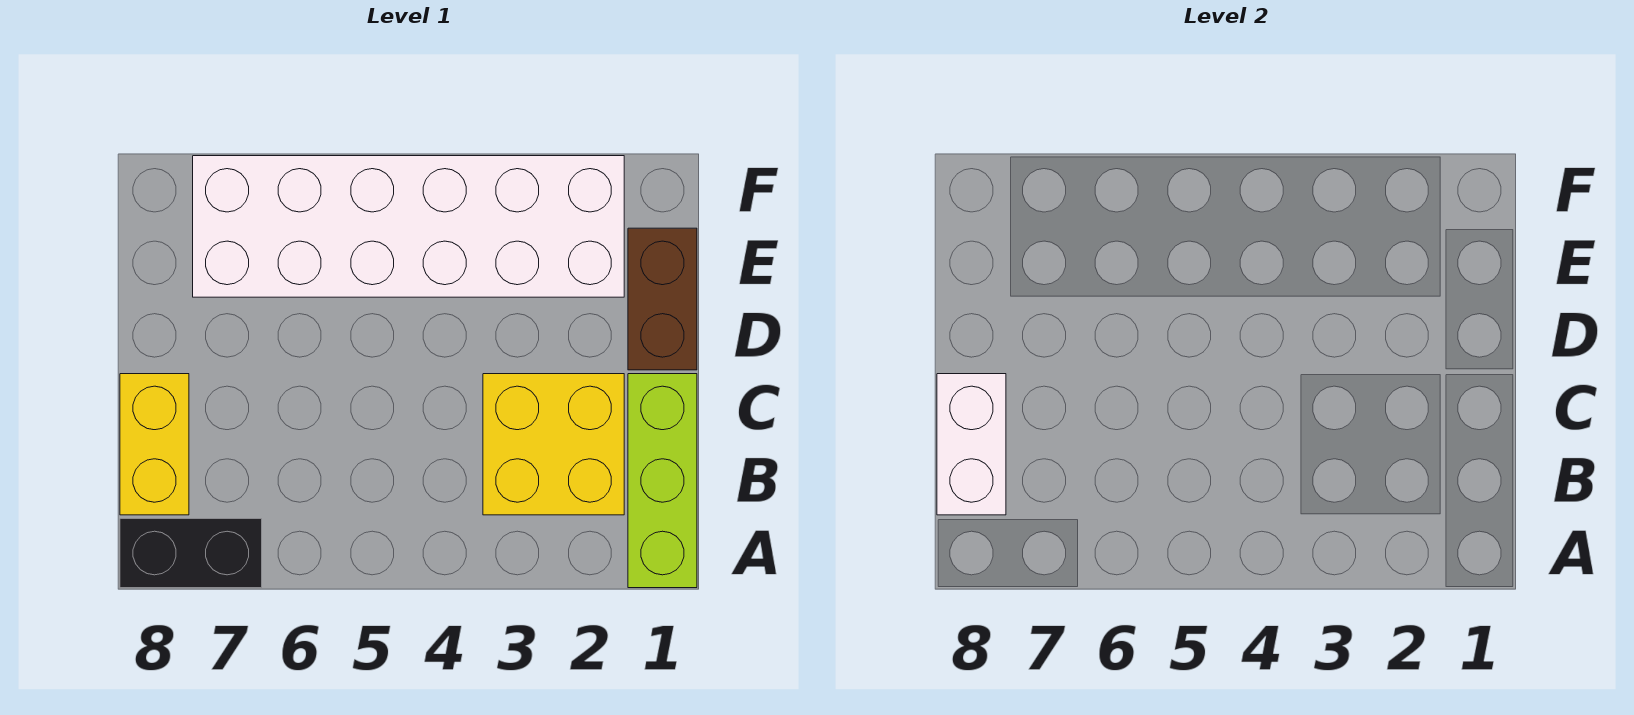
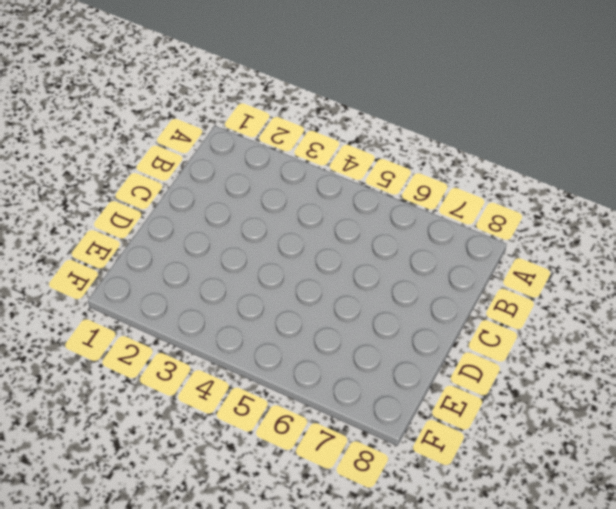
none -> lime brick A1:C1 level 1
none -> black brick A7:A8 level 1

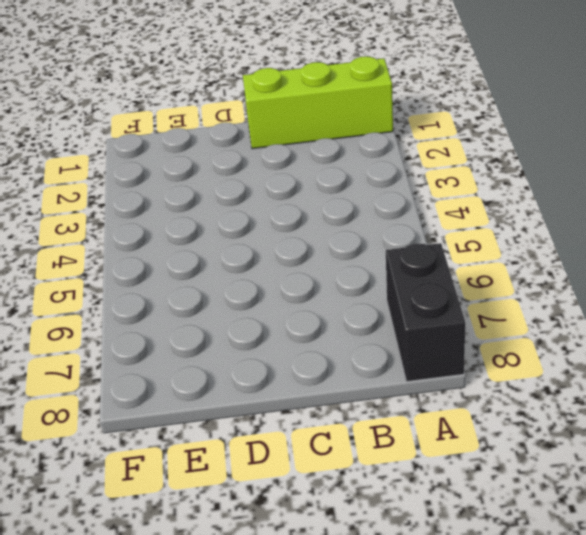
none -> yellow brick B2:C3 level 1
none -> yellow brick B8:C8 level 1

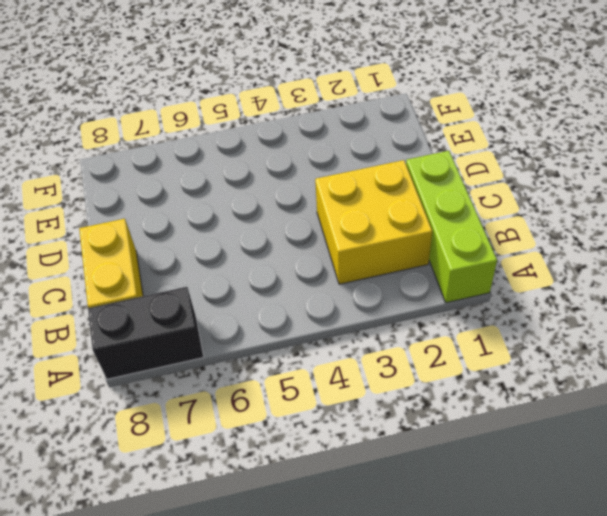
none -> brown brick D1:E1 level 1
none -> white brick E2:F7 level 1

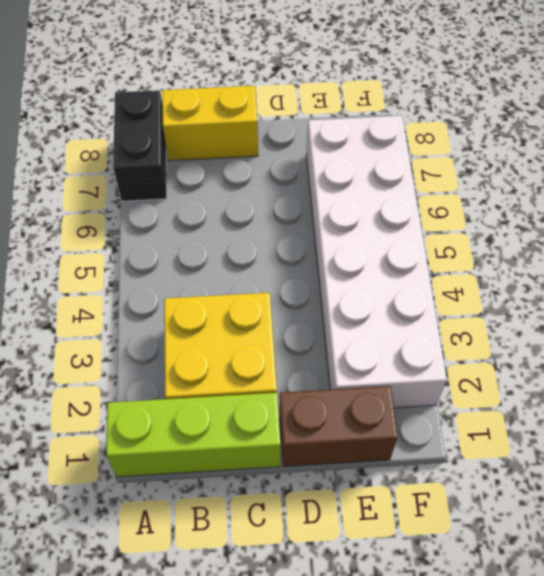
none -> white brick B8:C8 level 2

